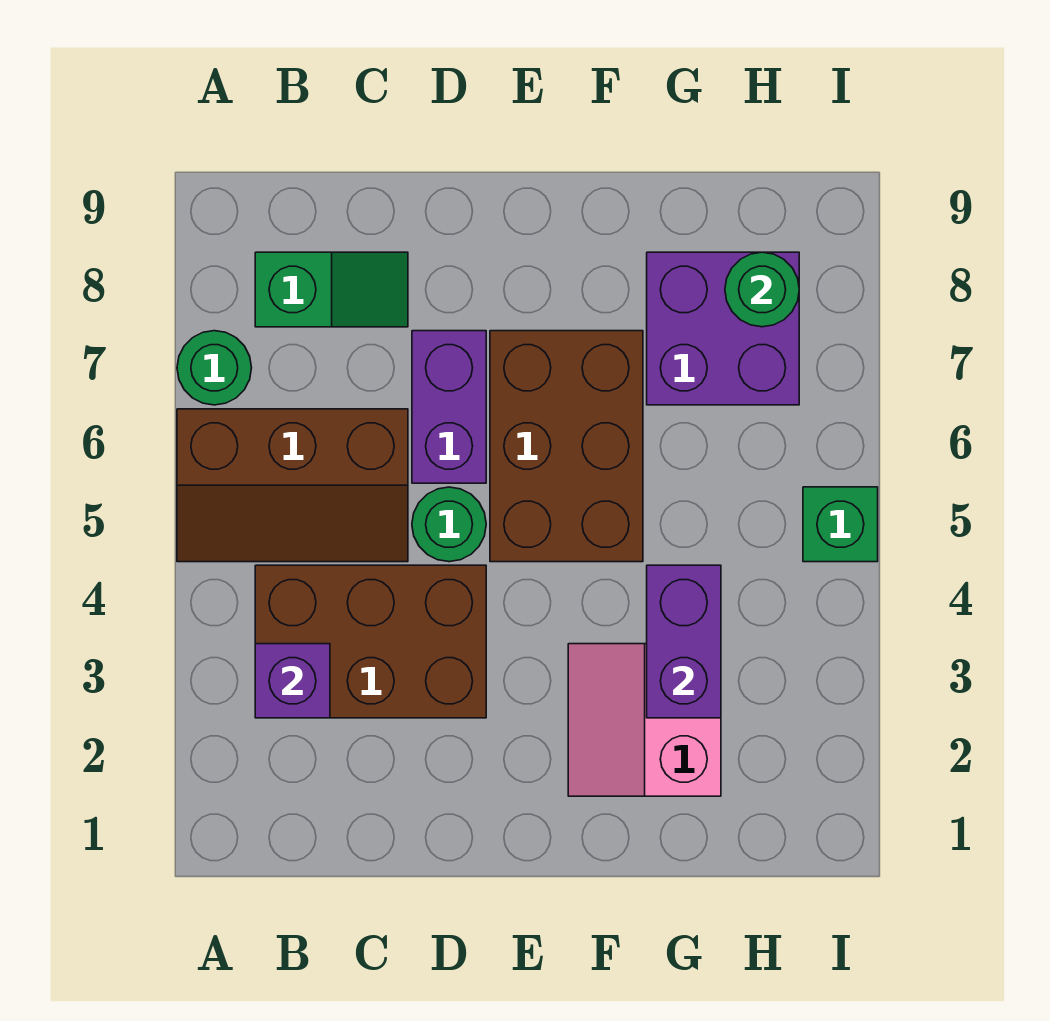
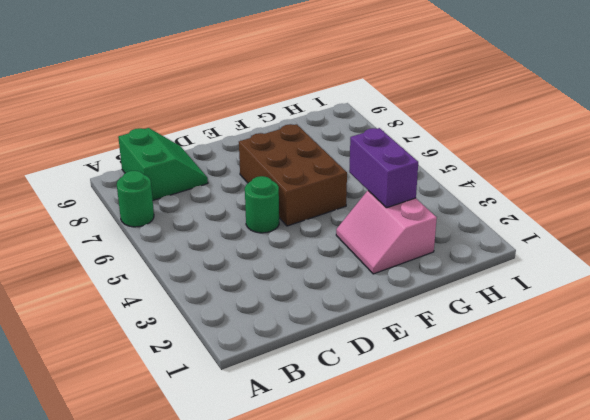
green slope B8:C9 level 1 top B -> green slope B8:C8 level 1 top B
none -> brown slope A5:C6 level 1 top 6
none -> brown brick B3:D4 level 1
none -> purple brick D6:D7 level 1

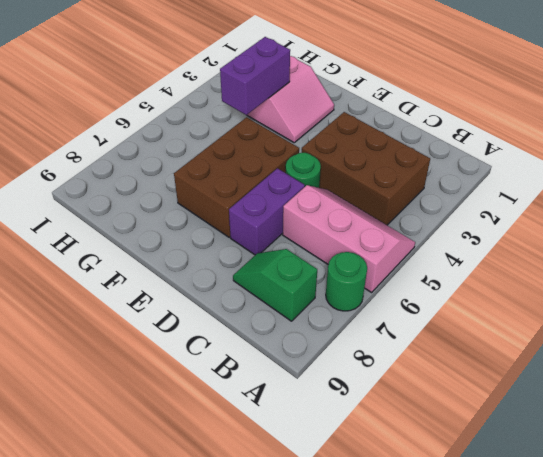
pink slope A5:C6 level 1 top 6 -> brown slope A5:C6 level 1 top 6
none -> purple brick G7:H8 level 1
none -> green brick I5 level 1
none -> purple brick B3 level 2

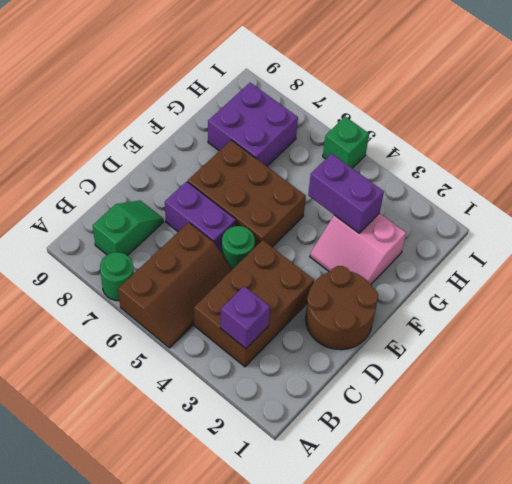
brown round brick D1:E2 level 1 -> none
none -> green round brick H8 level 2

